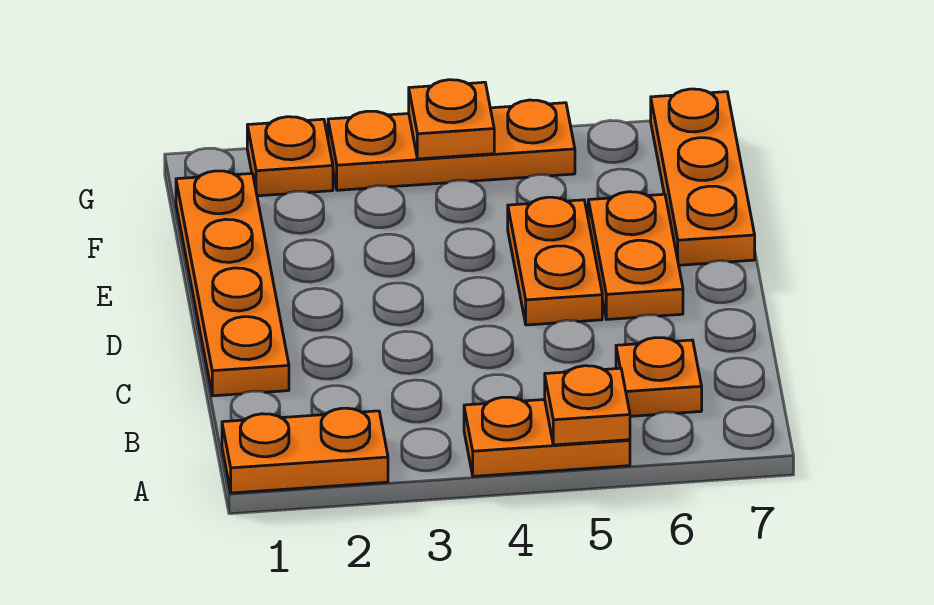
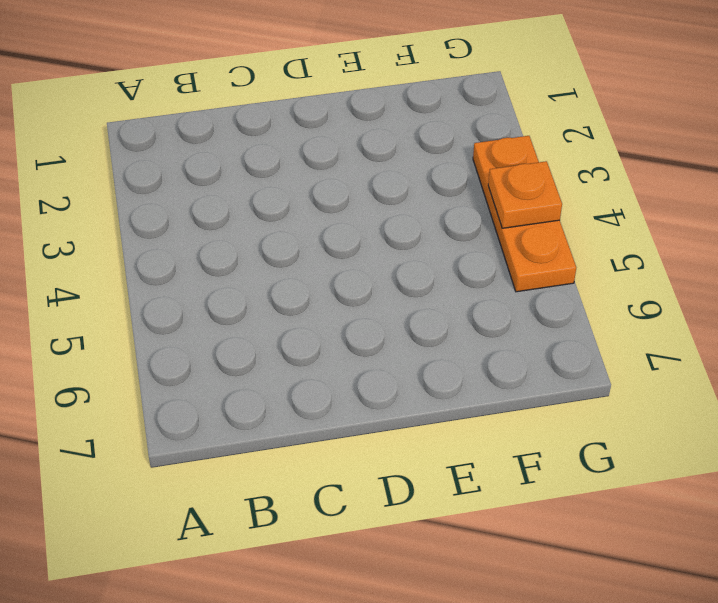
none -> orange plate A1:A2 level 1
none -> orange plate A4:A5 level 1

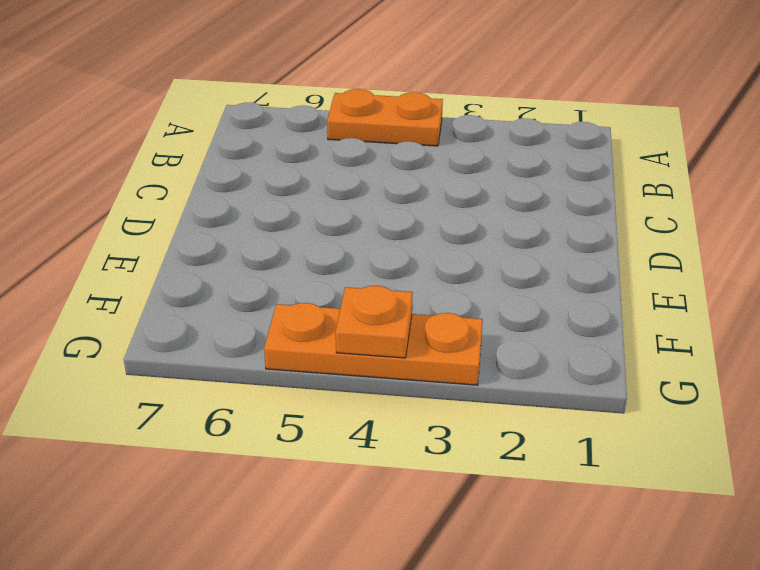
none -> orange plate A1:A2 level 1
none -> orange plate B6 level 1

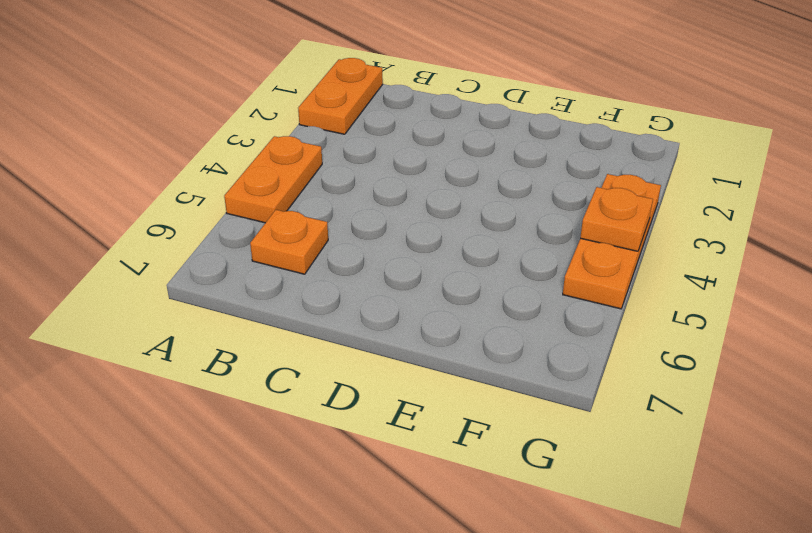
none -> orange plate C1:F1 level 1
none -> orange plate D5:E5 level 1

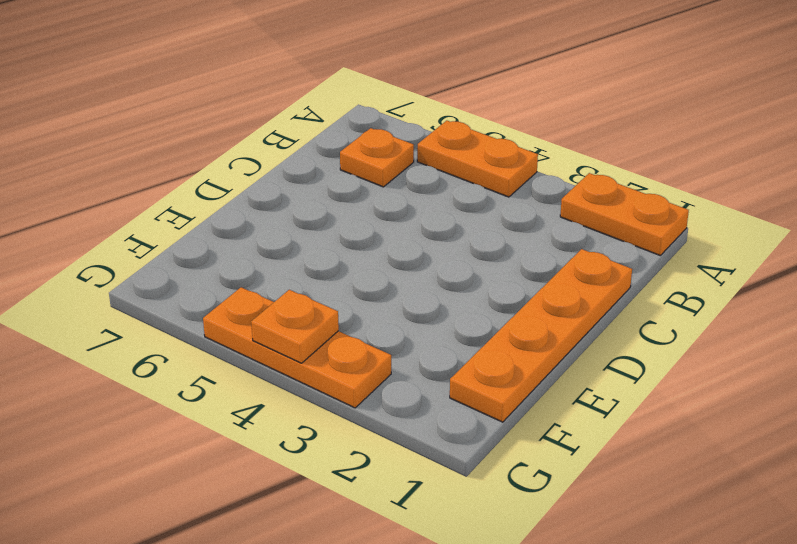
none -> orange plate D5:E5 level 1
none -> orange plate D6:E6 level 1

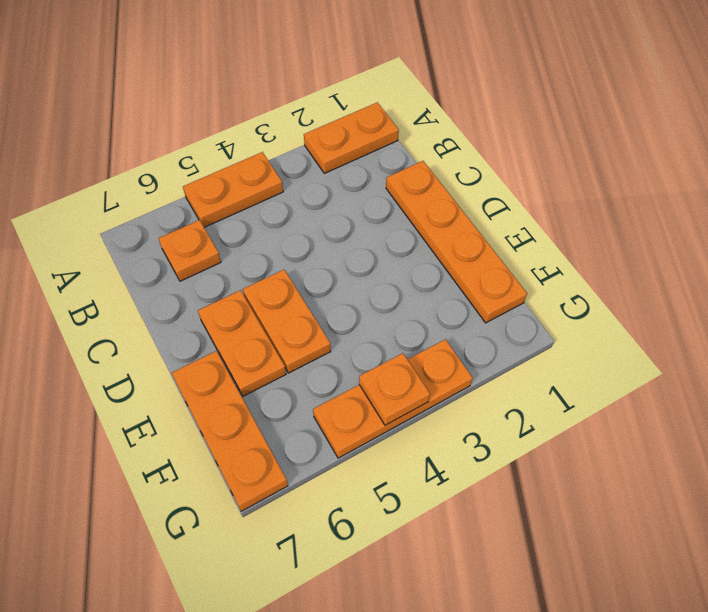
none -> orange plate G2 level 1
none -> orange plate A5 level 2

